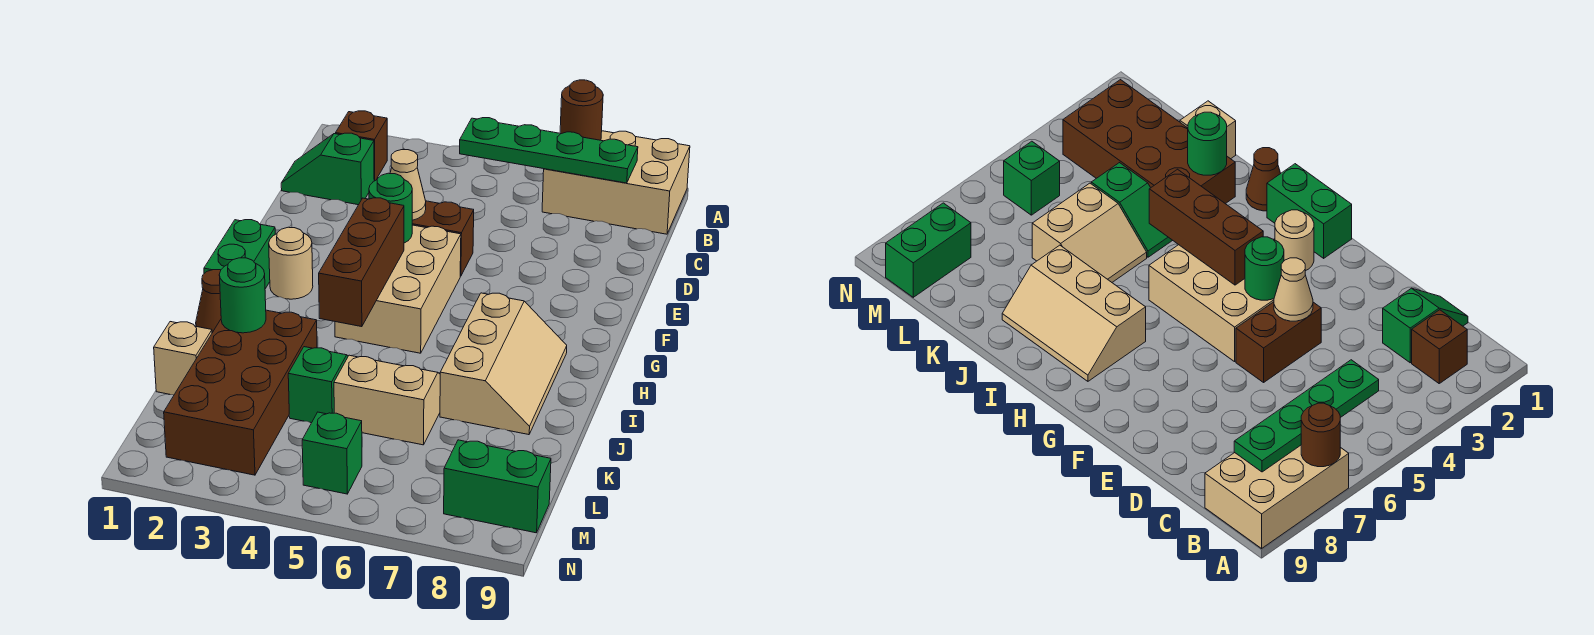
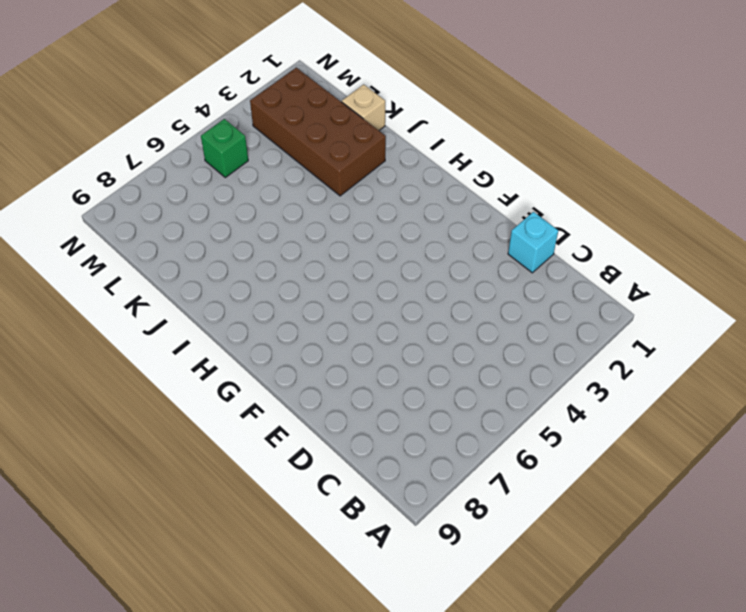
cyan brick D1 level 1 -> none
none -> tan brick A7:B9 level 1
none -> brown brick B2 level 1
none -> green slope C1:C2 level 1 top 2

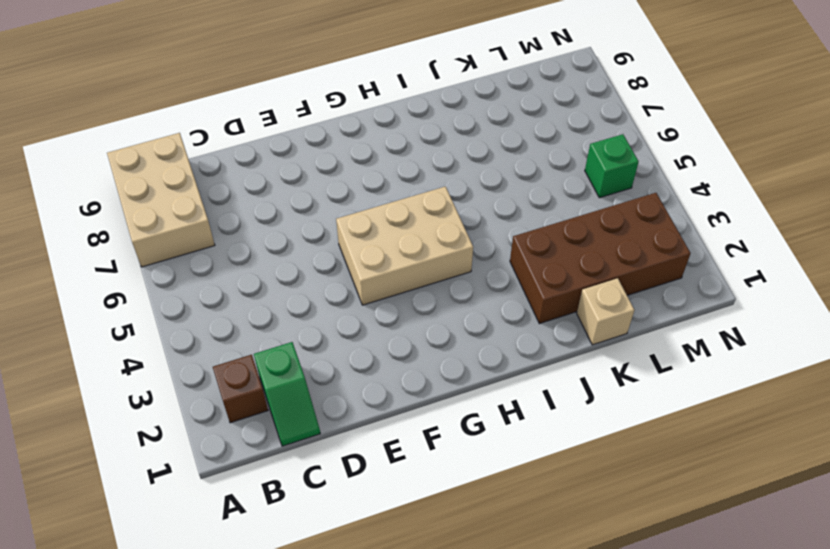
none -> brown brick E4:E5 level 1
none -> green brick G1:H1 level 1
none -> tan round brick G2 level 1

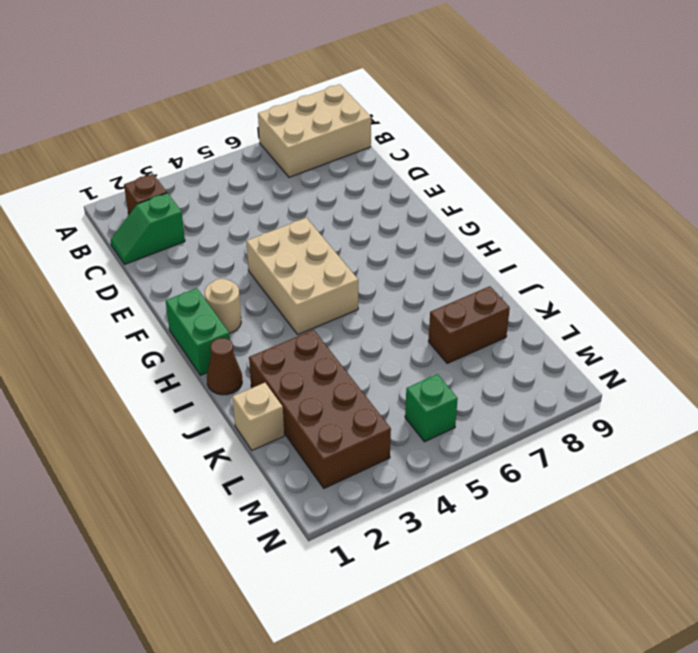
brown brick K7:K8 level 1 -> brown brick E4:E5 level 1
none -> tan slope H7:J8 level 1 top 7
none -> green slope J4:K4 level 1 top K
none -> tan slope J5:K6 level 1 top K

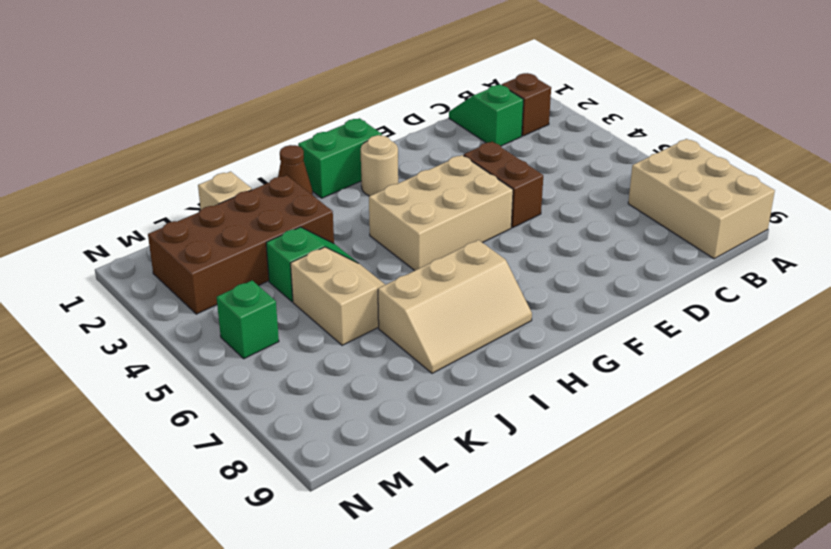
none -> green brick M8:M9 level 1
none -> brown round brick A7 level 2
none -> green plate B5:B8 level 2

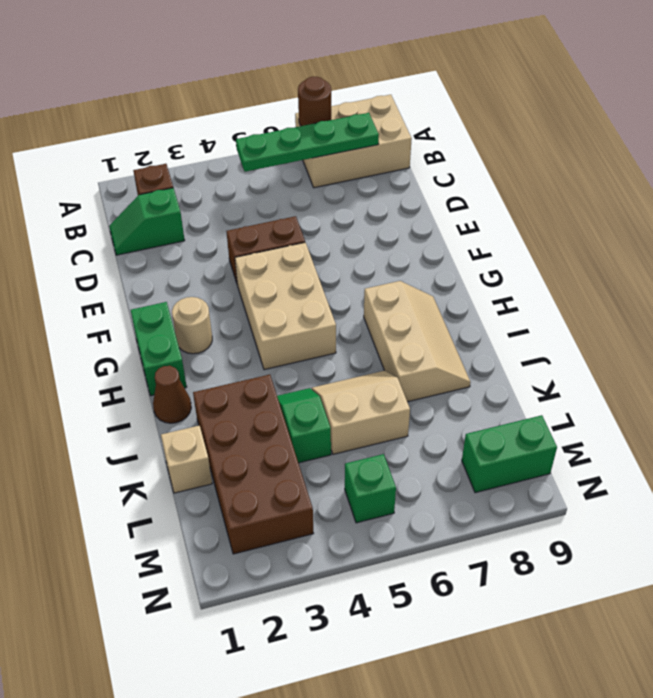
none -> tan cone E4 level 2
none -> green round brick F4 level 2
none -> brown brick G4:I4 level 2

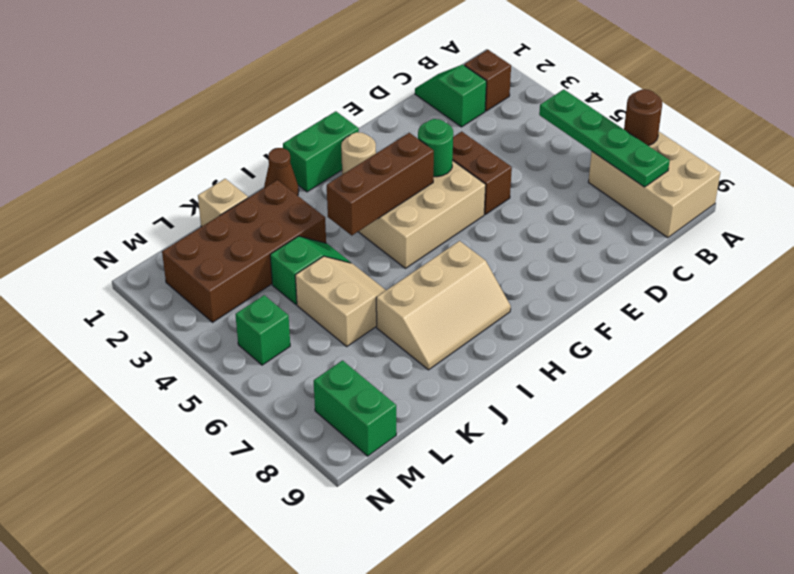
none -> tan cone E4 level 2
none -> green round brick J2 level 2

